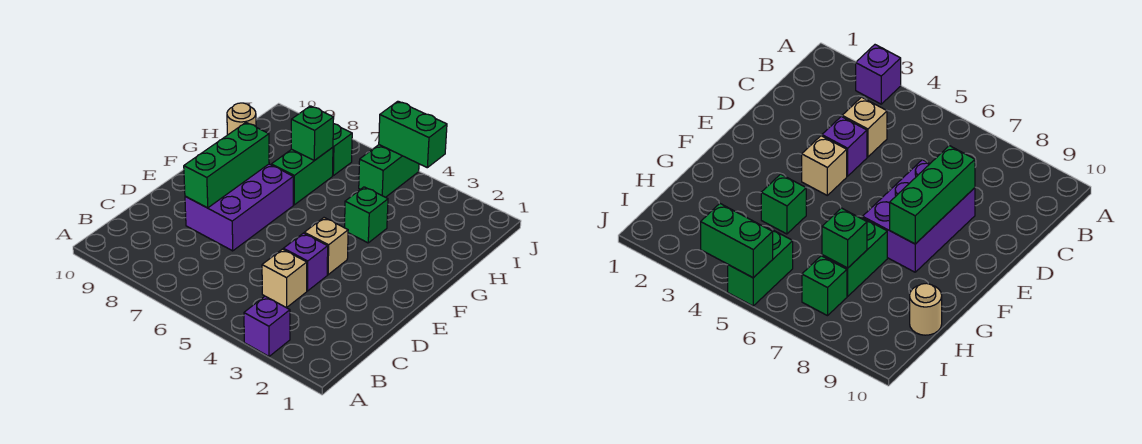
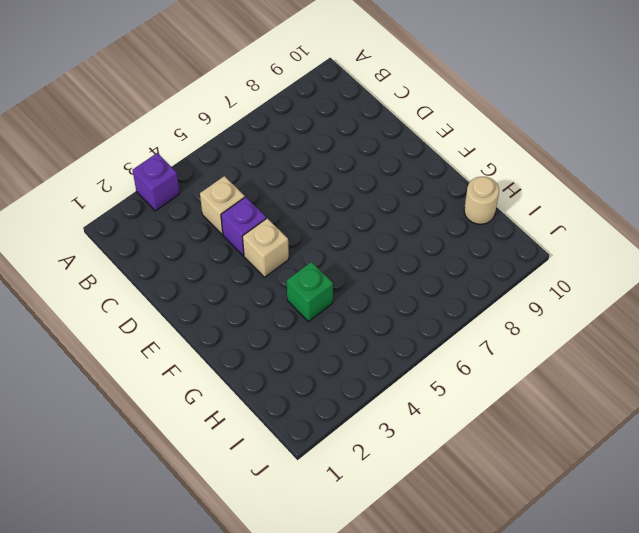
none -> purple brick D7:F8 level 1
none -> green brick G7:H7 level 1
none -> green brick I5:J5 level 1

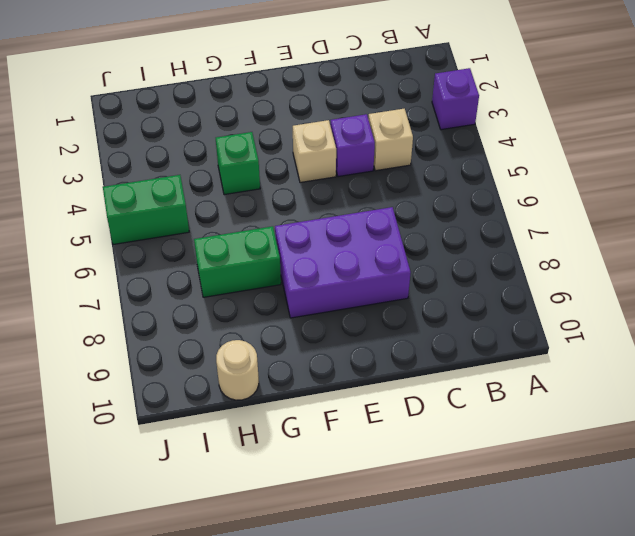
none -> green brick I7 level 1
none -> green brick D8:F8 level 2
none -> green brick H7 level 2

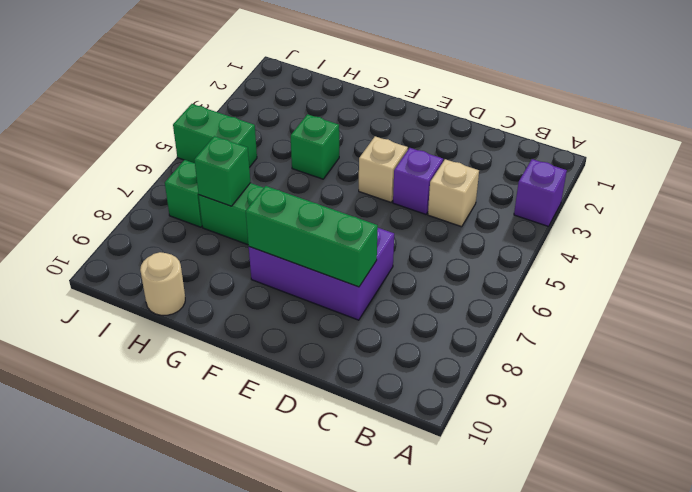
none -> green brick J4:J5 level 2

